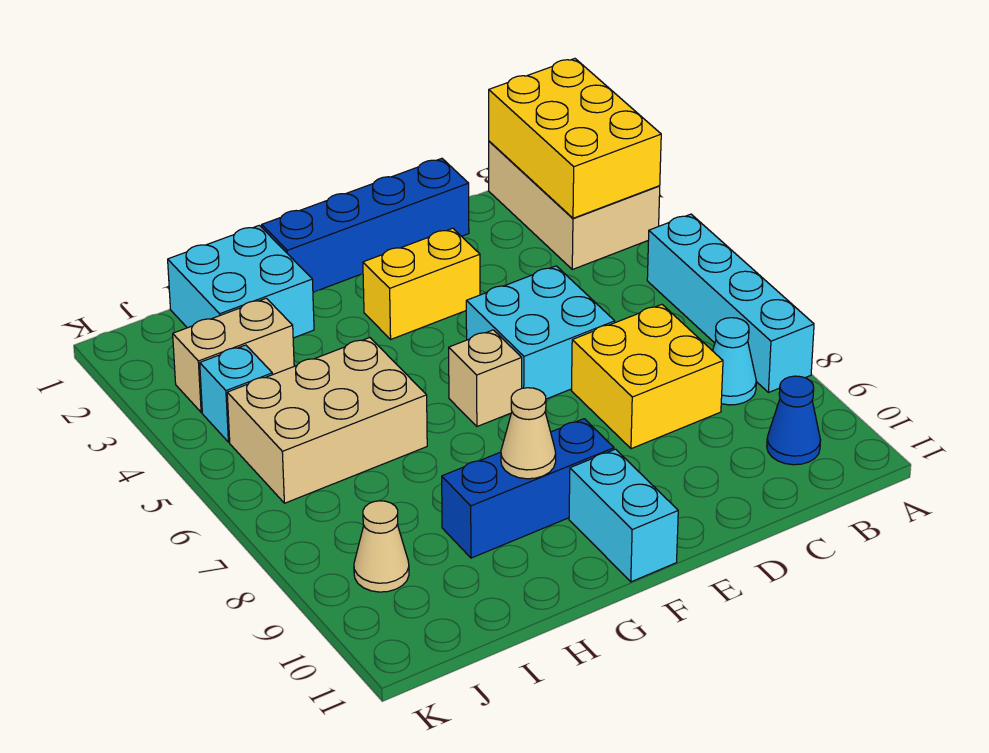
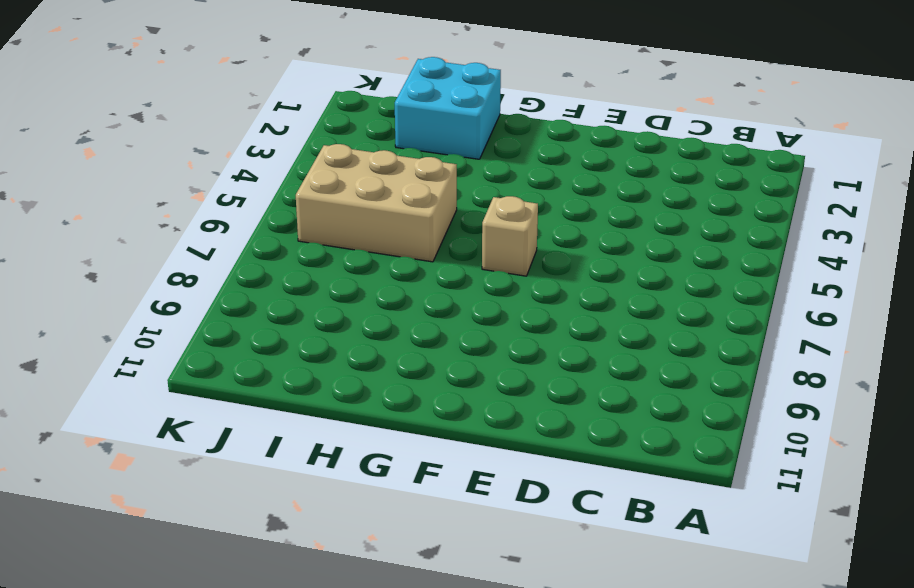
none -> tan brick A1:B3 level 1
none -> cyan brick A5:A8 level 1
none -> cyan cone B8 level 1

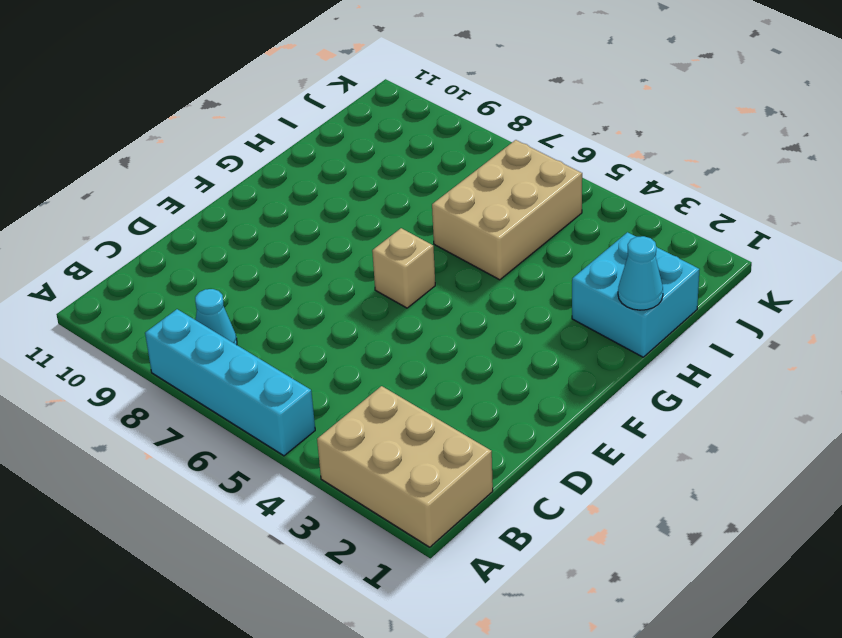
cyan cone H1 level 2 -> none
none -> blue cone B10 level 1
none -> yellow brick C7:D8 level 1
none -> blue brick D1:G1 level 1

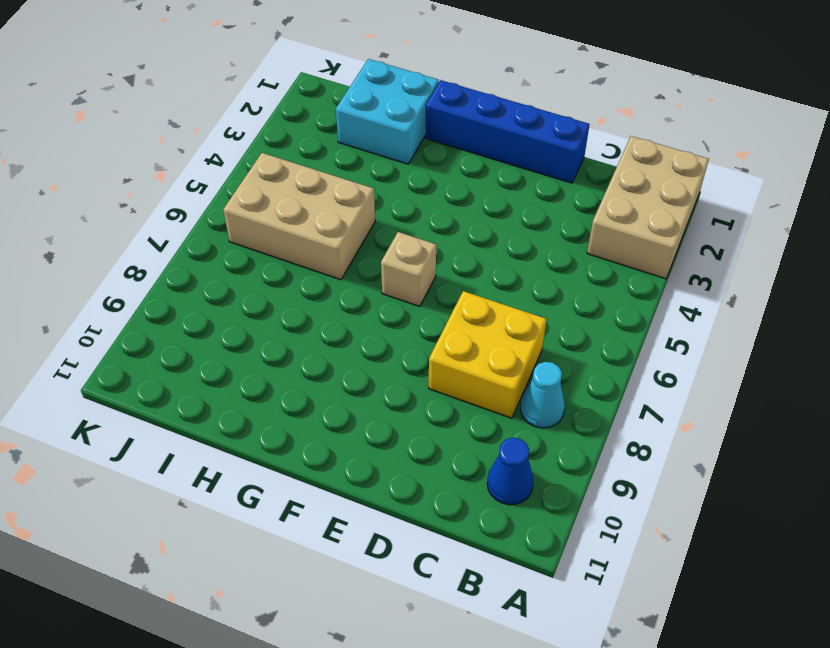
none -> cyan brick A5:A8 level 1
none -> cyan brick D5:E6 level 1
none -> yellow brick E3:F3 level 1

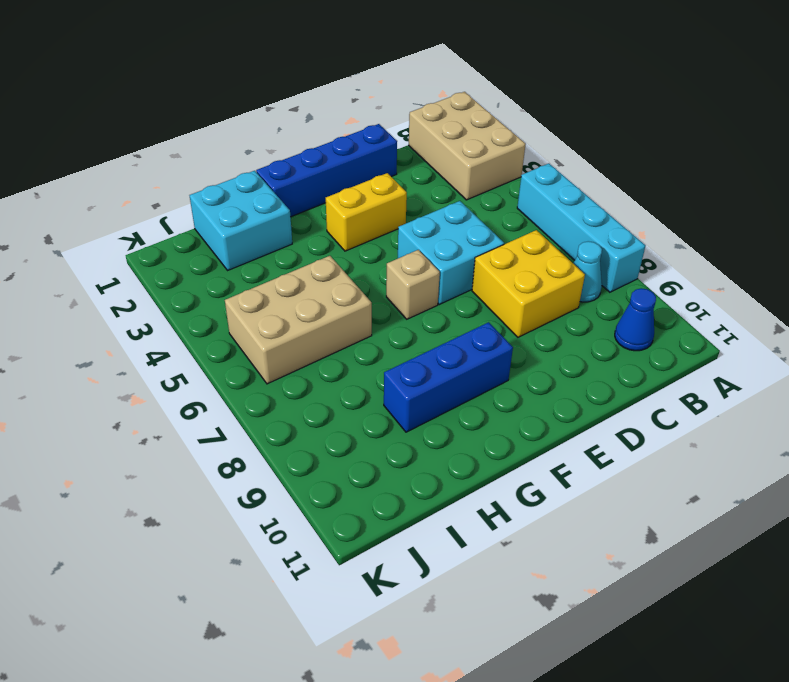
none -> cyan brick F10:F11 level 1
none -> tan brick I3:J3 level 1
none -> cyan brick J4 level 1

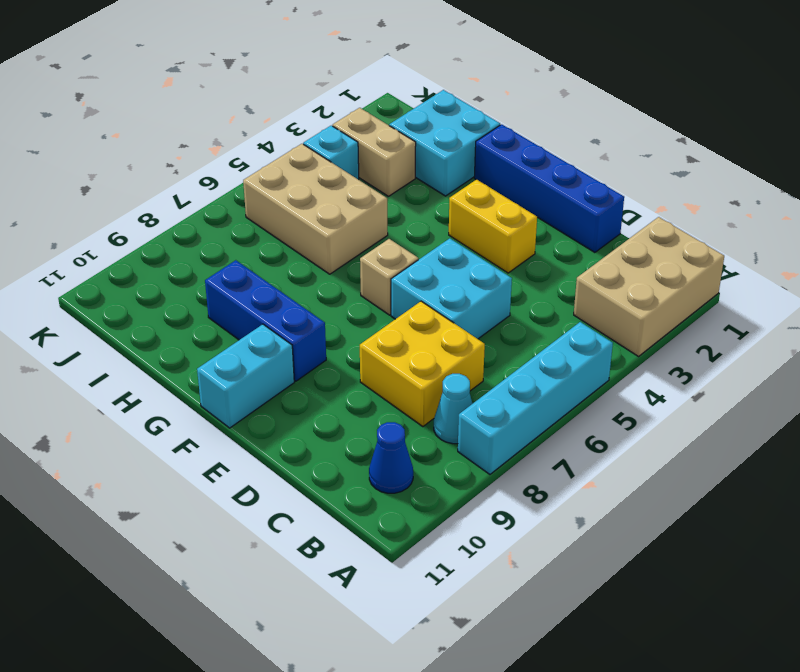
none -> tan cone J9 level 1
none -> yellow brick A1:B3 level 2
none -> tan cone G9 level 2

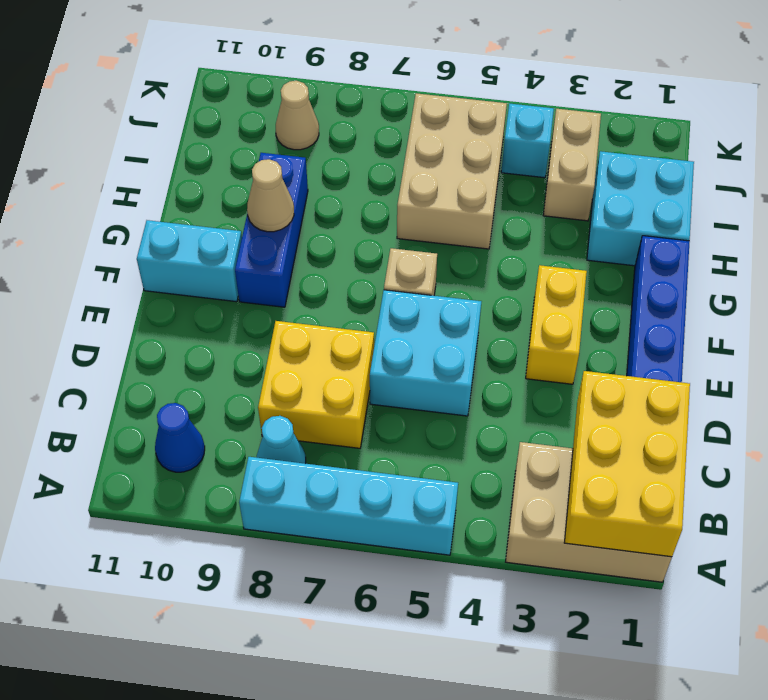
yellow brick A1:C2 level 2 -> yellow brick A1:B3 level 2

